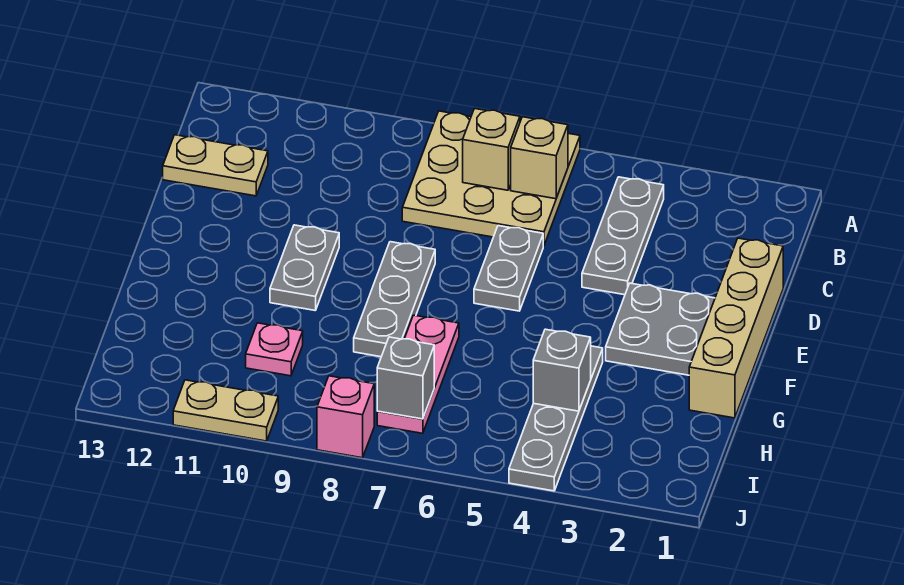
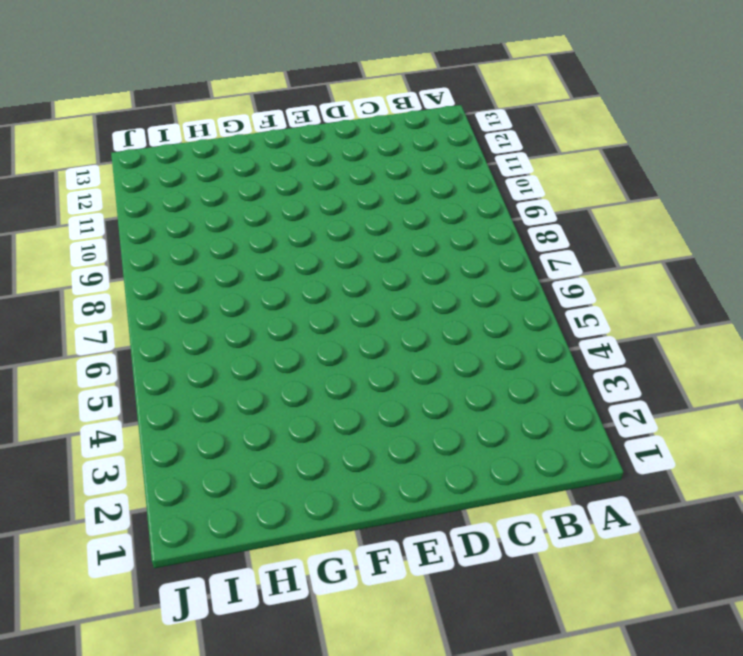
none -> tan plate A6:C8 level 1
none -> grey plate B4:D4 level 1
none -> tan plate C12:C13 level 1

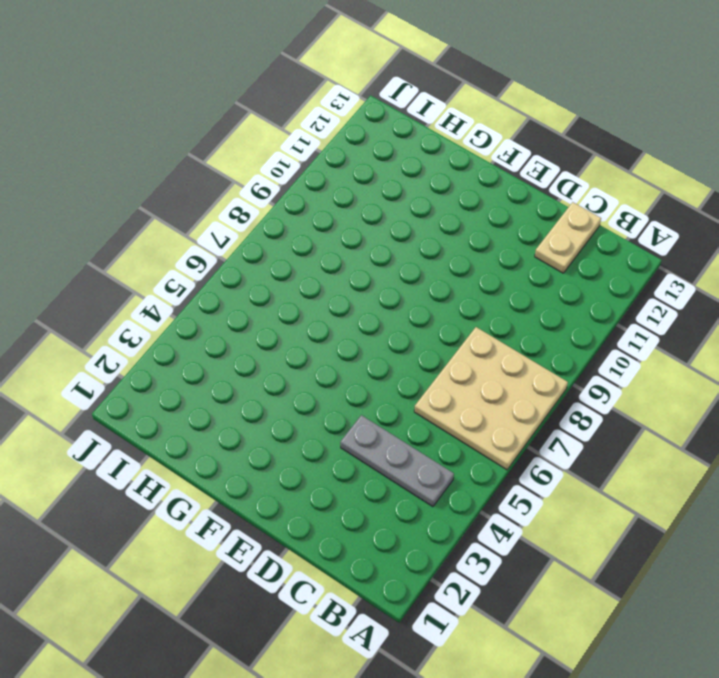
none -> tan brick D1:G1 level 1
none -> grey plate D6:E6 level 1
none -> grey plate E2:F3 level 1

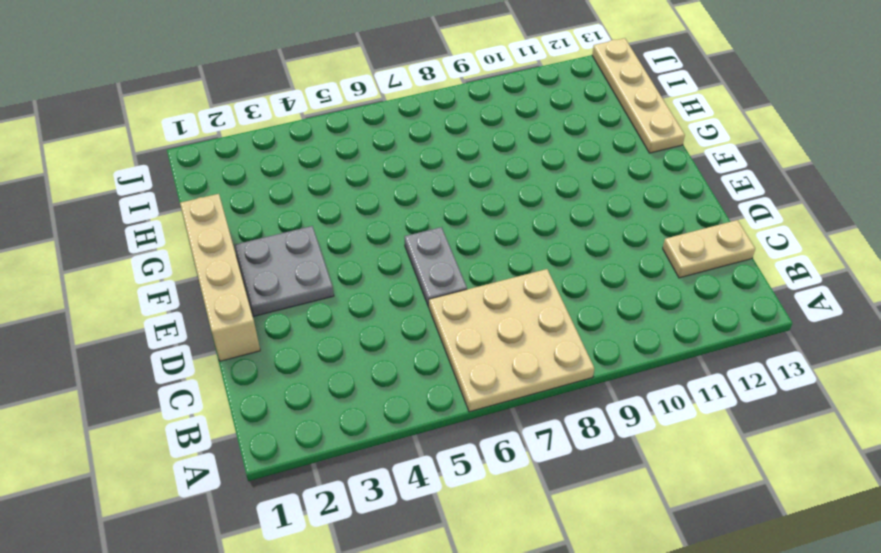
tan plate G13:J13 level 1 -> none
none -> grey plate B4:D4 level 1
none -> grey plate E8:G8 level 1
none -> grey plate E10:F10 level 1

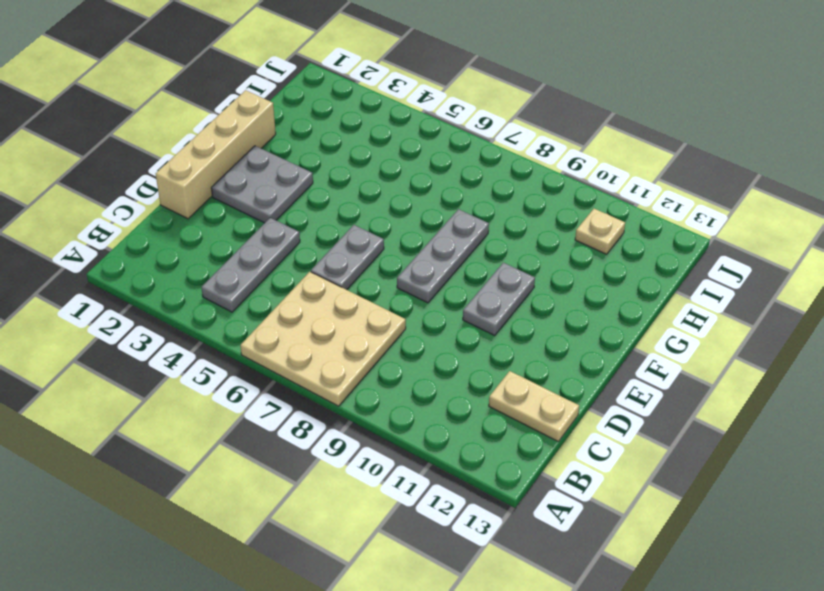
tan plate I11 level 1 -> none
none -> grey plate G4:J4 level 1
none -> pink plate G7:I7 level 1
none -> pink plate H10 level 1

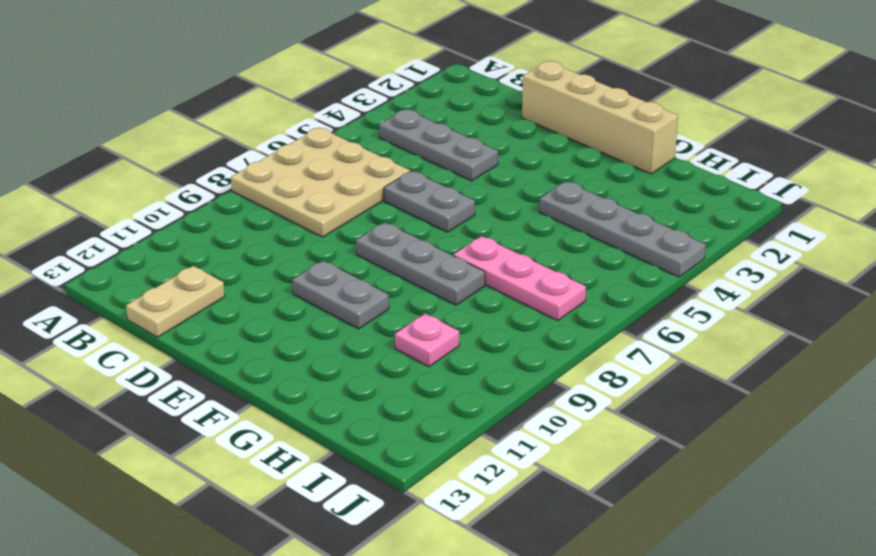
none -> grey plate E2:F3 level 1
none -> pink brick J8 level 1
none -> tan plate J10:J11 level 1

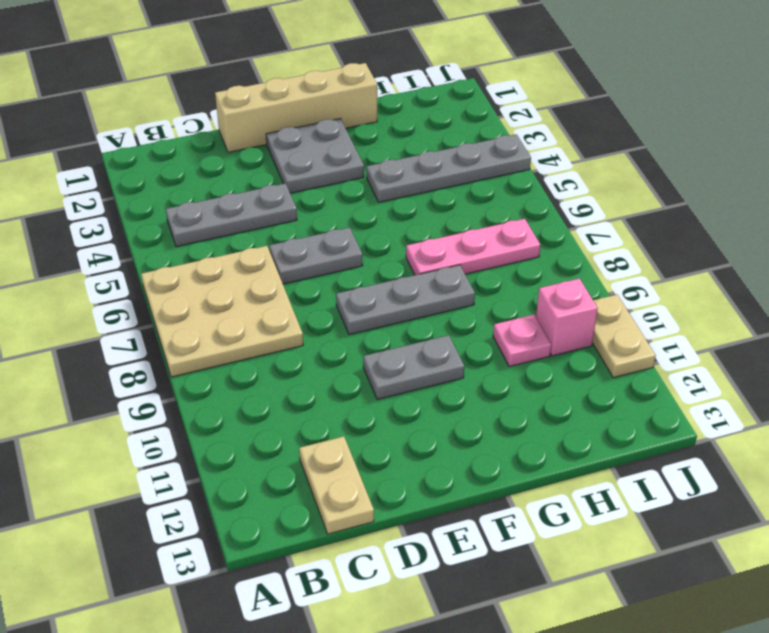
pink brick I10 level 1 -> pink brick J8 level 1
none -> tan brick B6 level 2
none -> tan brick B7 level 2
none -> grey brick H4 level 2

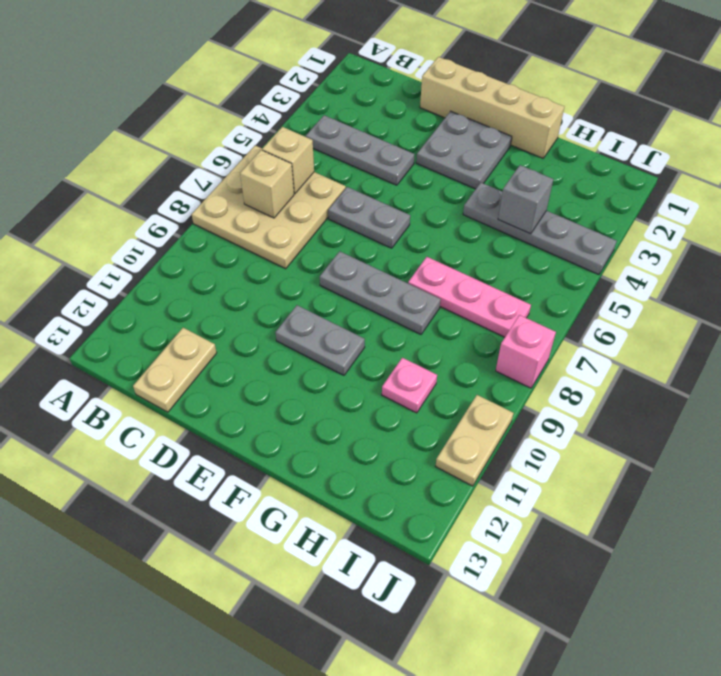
none -> grey brick I7 level 2

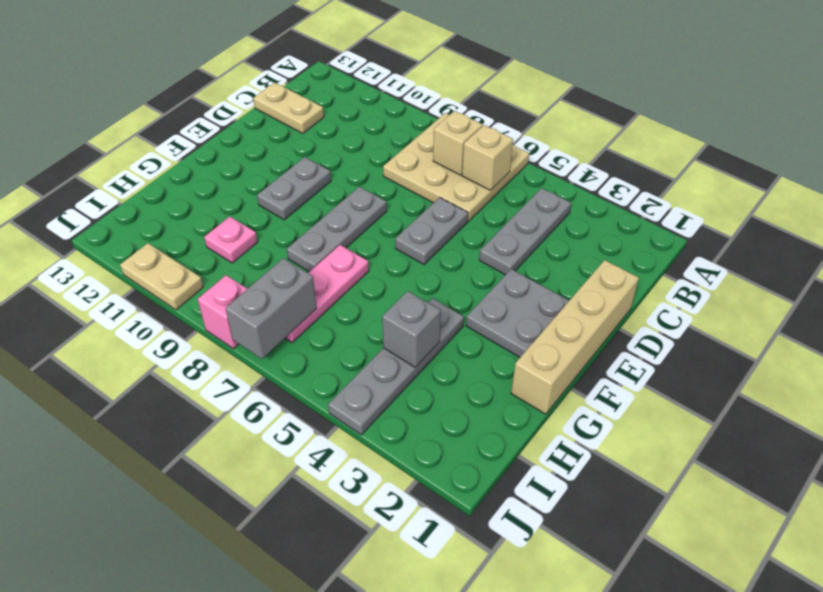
grey brick I7:J7 level 2 -> grey brick I7 level 2

